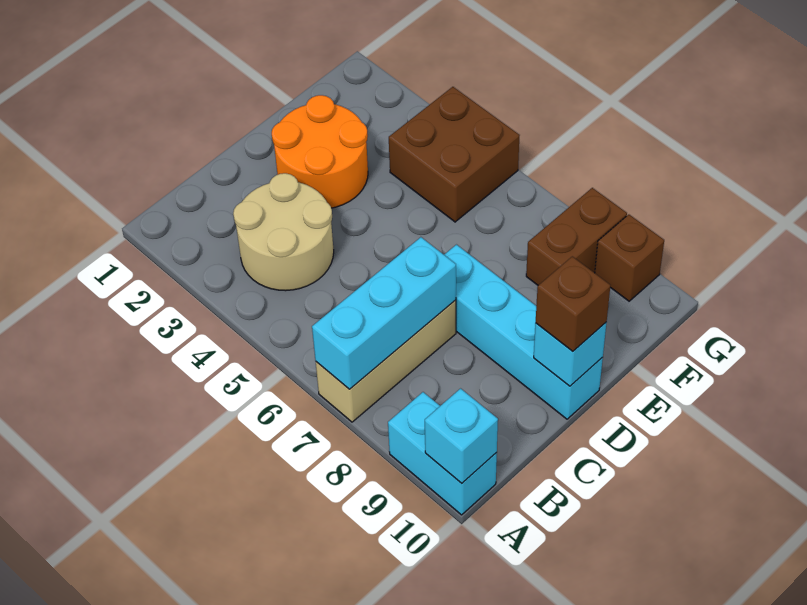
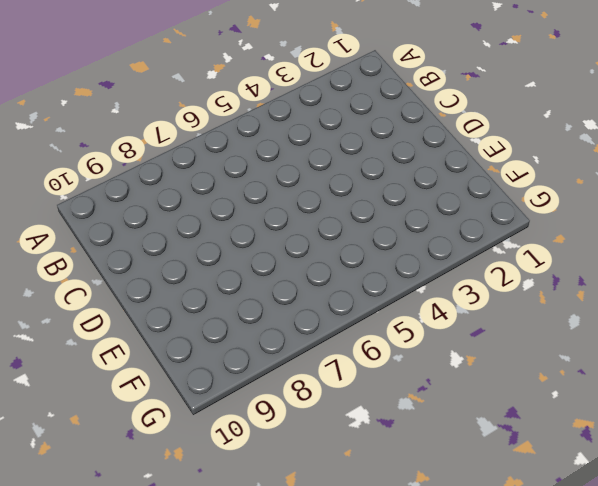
none -> tan brick A7:C7 level 1
none -> cyan brick A9:A10 level 1
none -> tan round brick B3:C4 level 1

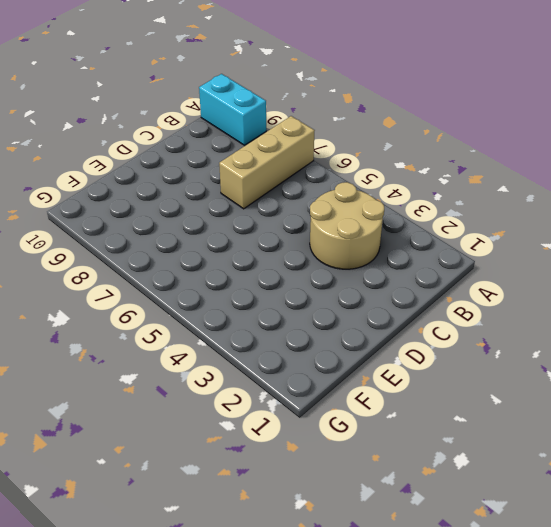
none -> orange round brick D2:E3 level 1
none -> cyan brick D7:D10 level 1
none -> brown brick F4:G5 level 1

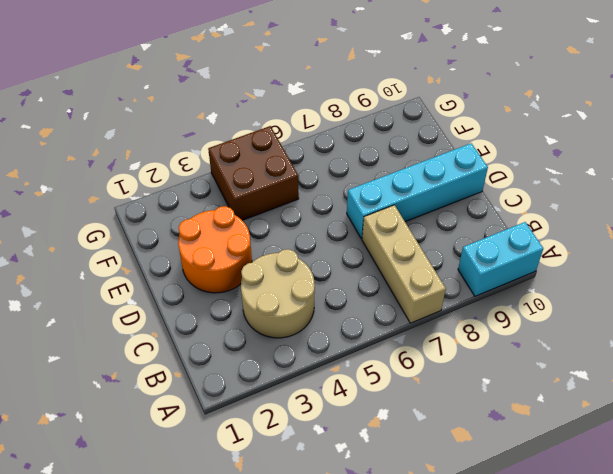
none -> brown brick F8:G8 level 1
none -> brown brick G9 level 1
none -> cyan brick A7:C7 level 2

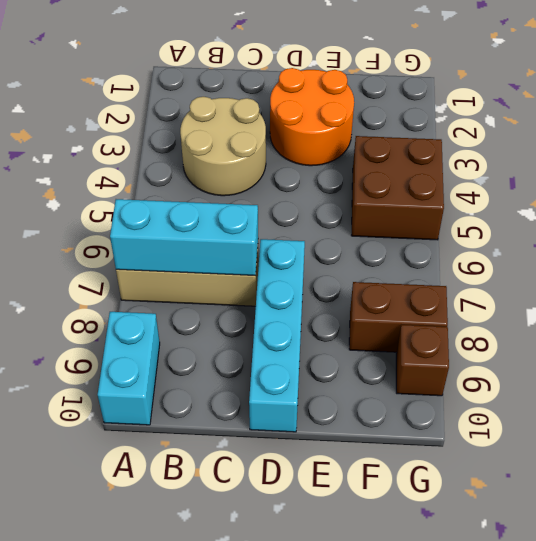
none -> cyan brick A10 level 2
none -> cyan brick D10 level 2
none -> brown brick D10 level 3

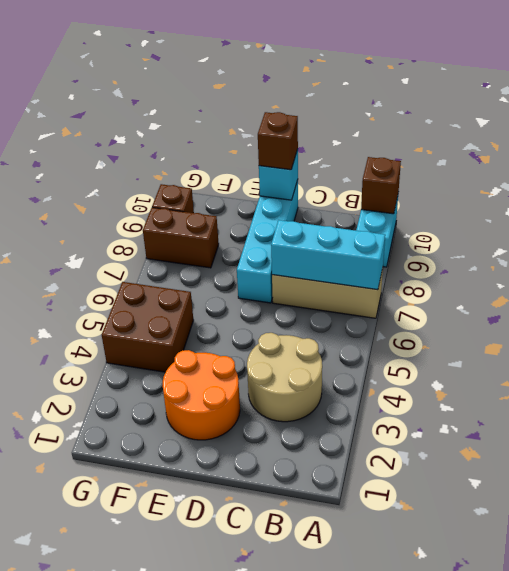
brown brick A10 level 2 -> cyan brick A10 level 2

